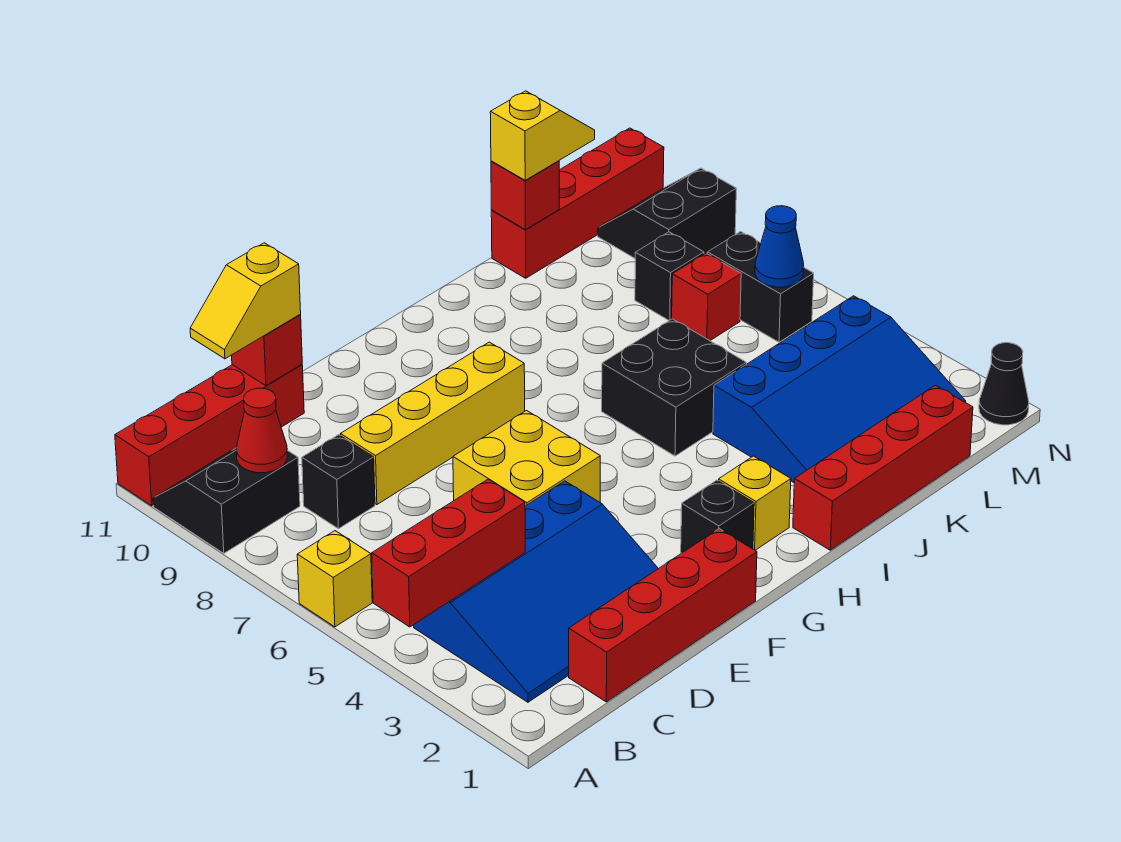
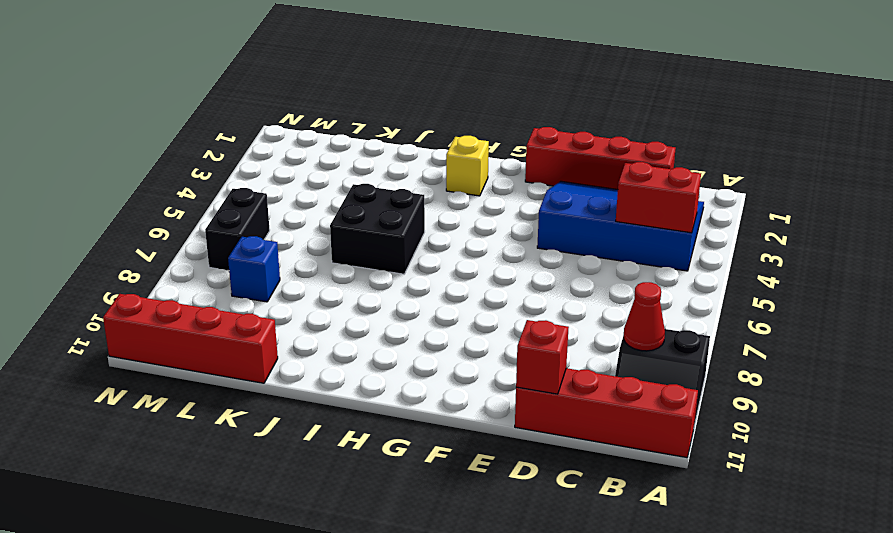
red brick B4:C4 level 2 -> red brick A4:C4 level 2
blue brick L8 level 1 -> black brick L8 level 1
none -> yellow brick A6 level 1
none -> black brick C8 level 1
none -> yellow brick D8:G8 level 1

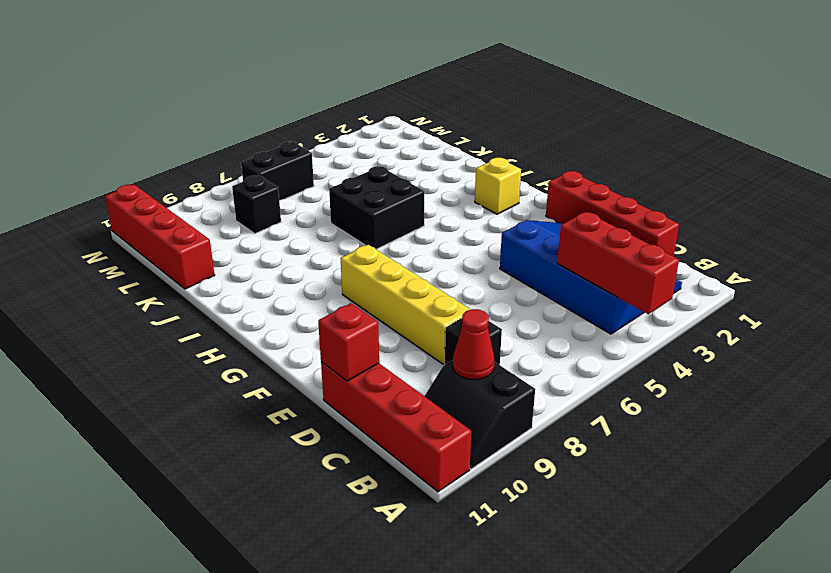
none -> yellow brick A6 level 1
none -> yellow brick E5:F6 level 1
none -> black brick G2 level 1

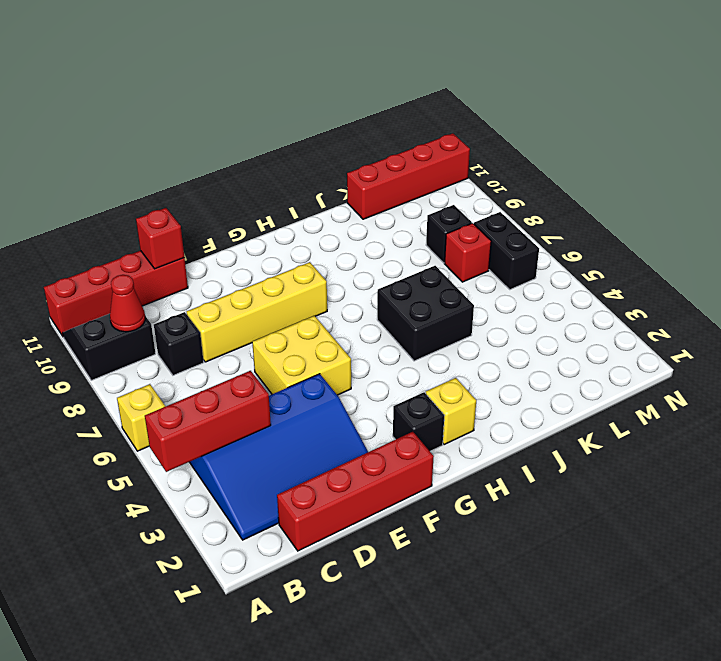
none -> red brick I1:L1 level 1
none -> blue slope J2:M4 level 1 top 4
none -> black slope M9:N10 level 1 top 9

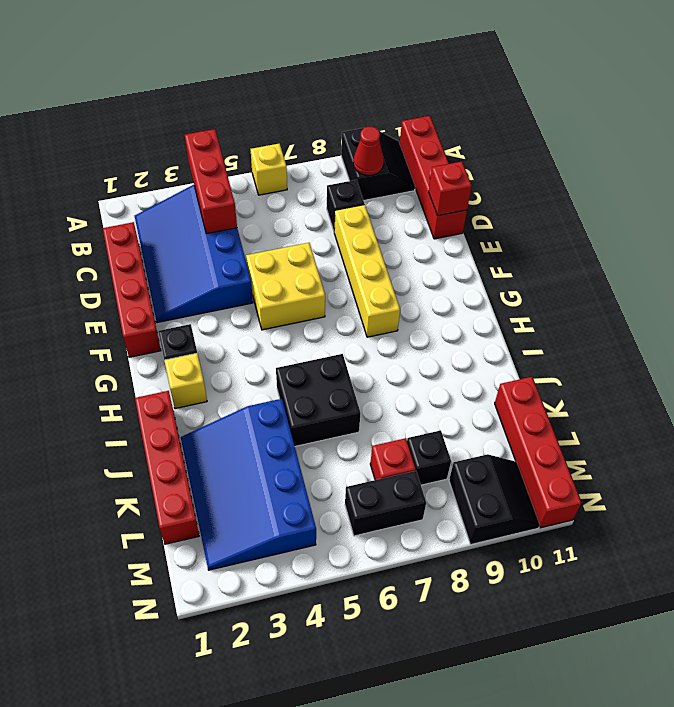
none -> black cone N1 level 1
none -> red brick K11 level 2
none -> blue cone M6 level 2

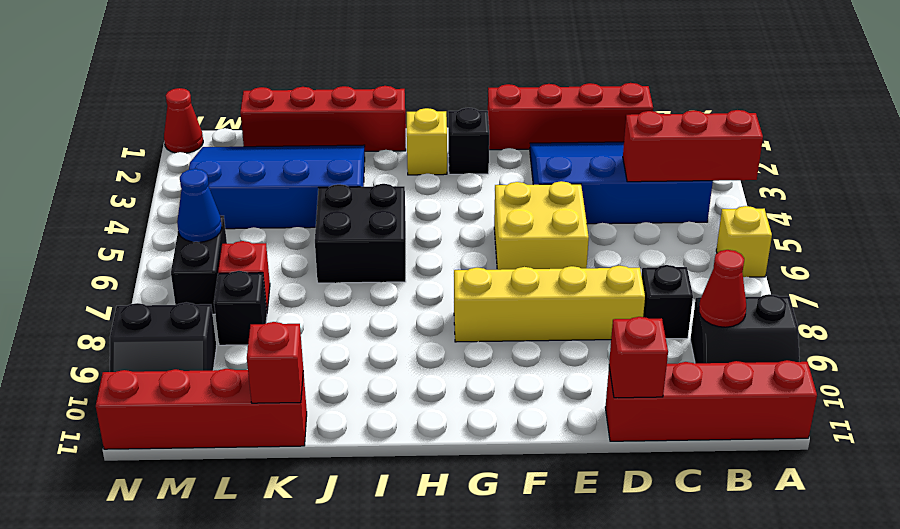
red cone N1 level 1 -> black cone N1 level 1
none -> yellow slope C11:D11 level 3 top D
none -> yellow slope K11:L11 level 3 top K

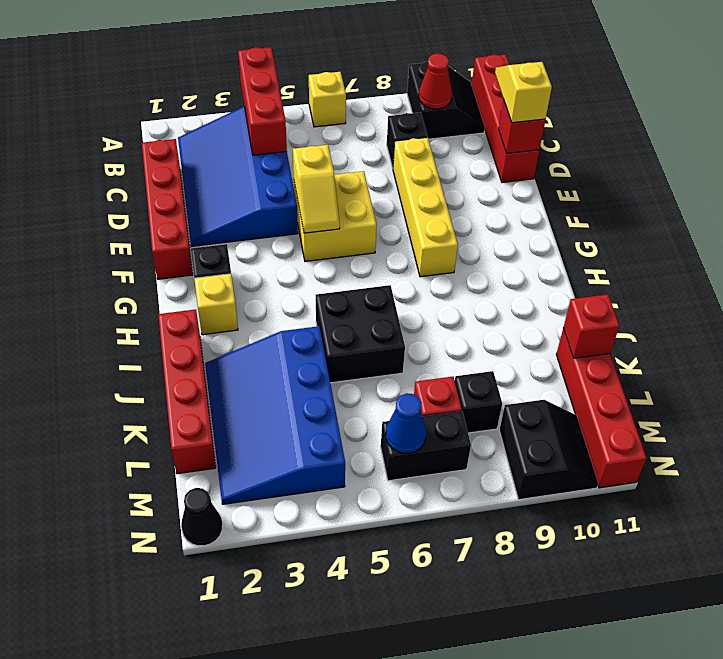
yellow slope E5:F5 level 2 top E -> yellow slope K11:L11 level 3 top K

